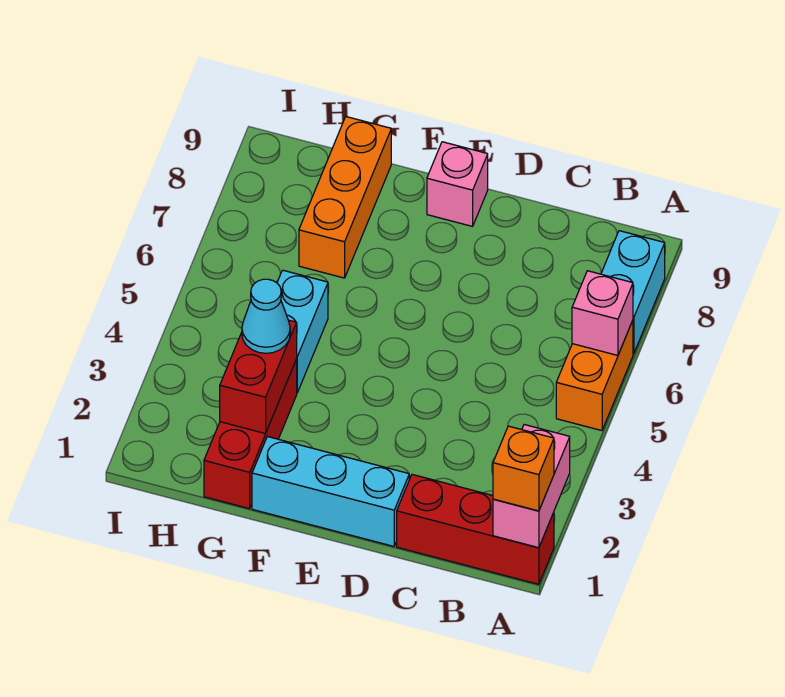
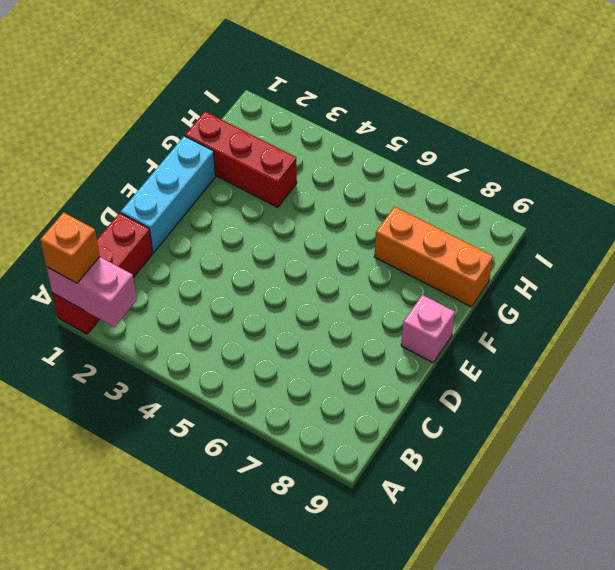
none -> orange brick A5:A6 level 1
none -> cyan brick A7:A8 level 1
none -> cyan brick G4:G5 level 1

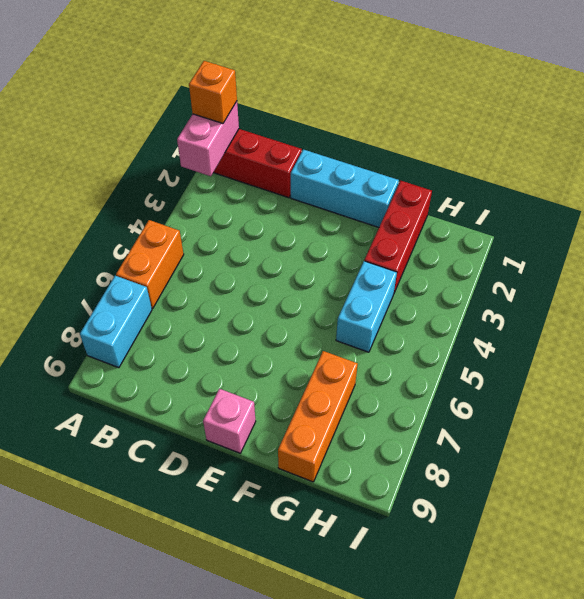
none -> pink brick A6 level 2
none -> red brick G2:G3 level 2
none -> cyan cone G3 level 3

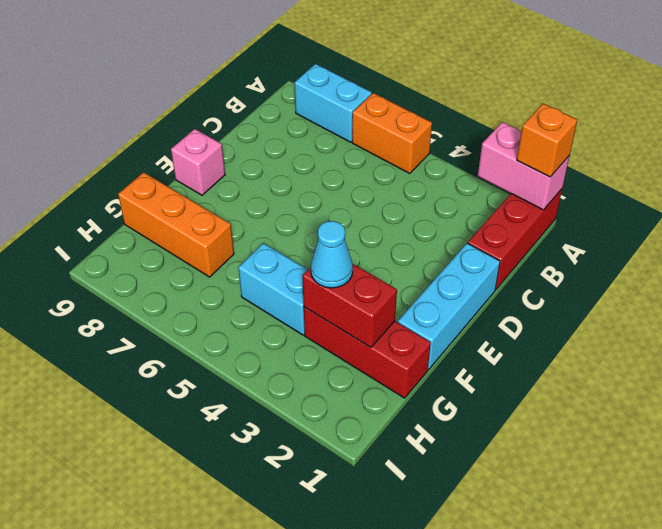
none -> pink brick A6 level 2

